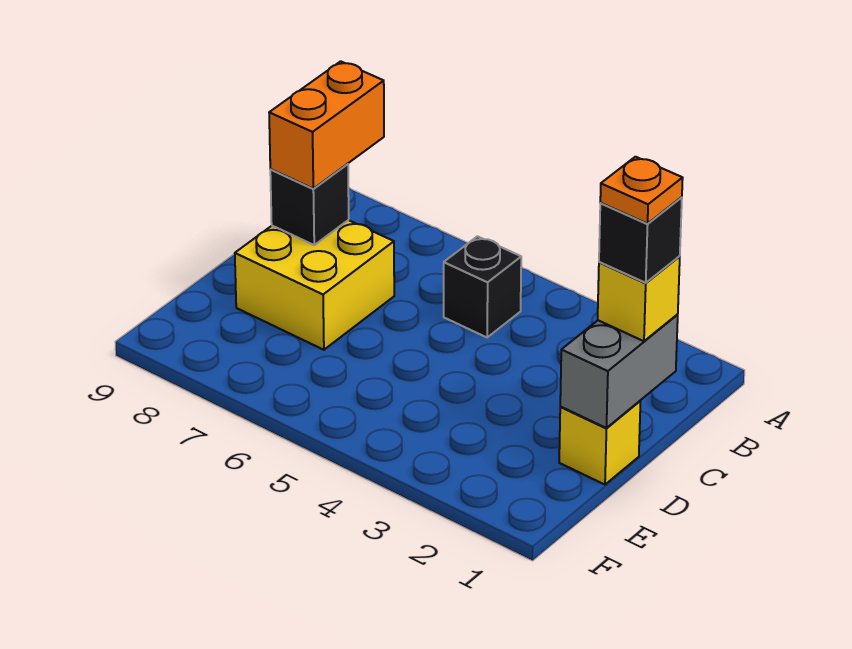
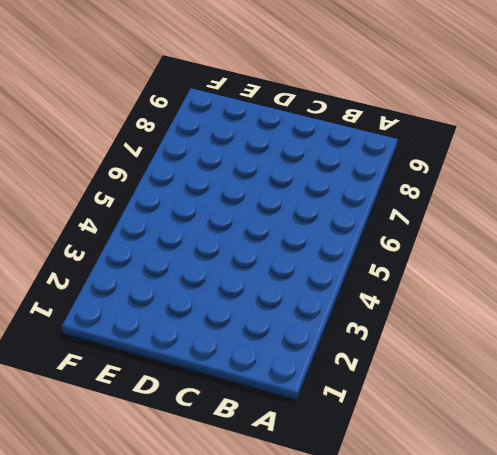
none -> black brick B5 level 1
none -> yellow brick C7:D8 level 1

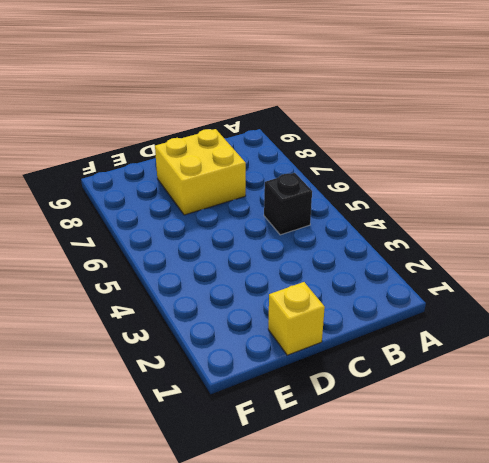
none -> grey brick C1:D1 level 2
none -> black brick C8 level 2

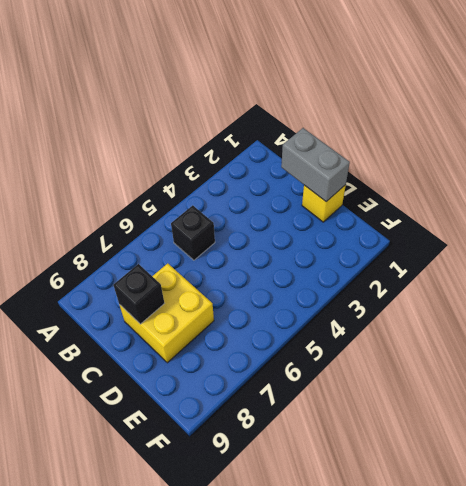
none -> orange brick B8:C8 level 3
none -> yellow brick C1 level 3

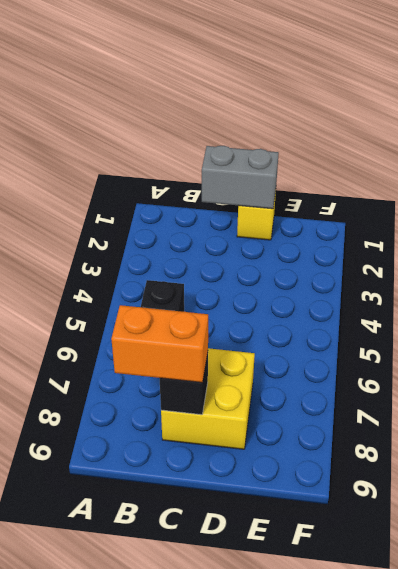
none -> yellow brick C1 level 3
none -> black brick C1 level 4

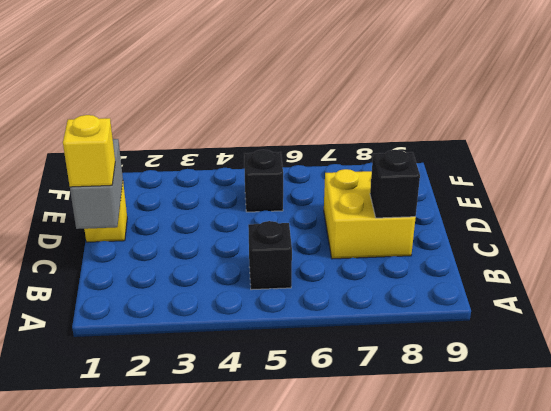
black brick E5 level 1 -> black brick C1 level 4
none -> orange brick B8:C8 level 3
none -> orange plate C1 level 5

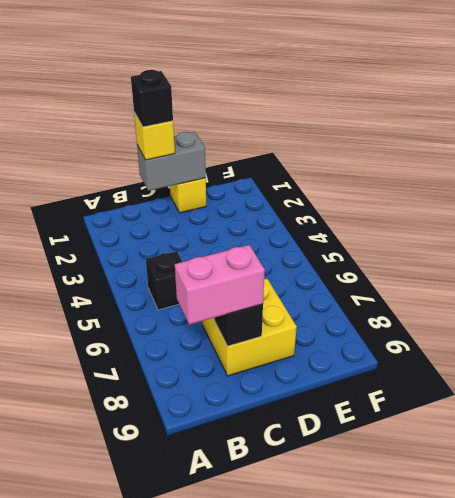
pink brick B8:C8 level 3 -> orange brick B8:C8 level 3
none -> orange plate C1 level 5

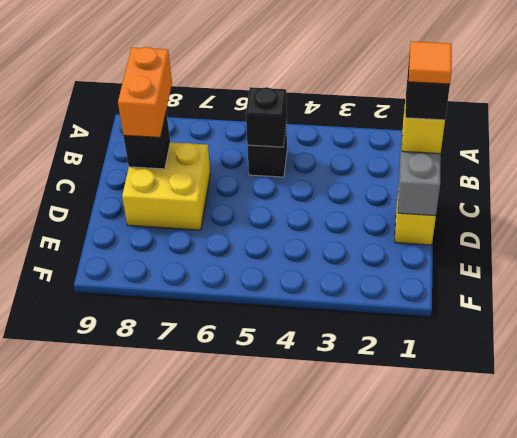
black brick B5 level 2 -> none
orange tile C1 level 5 -> orange plate C1 level 5

